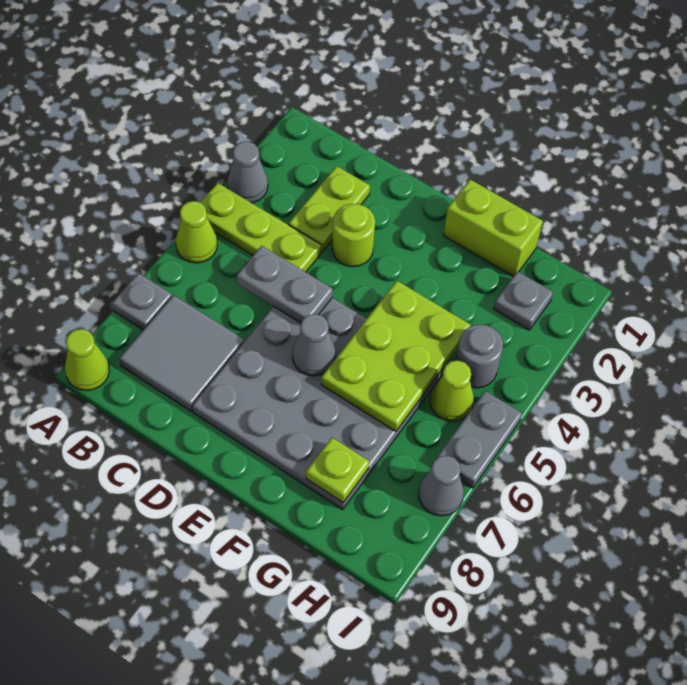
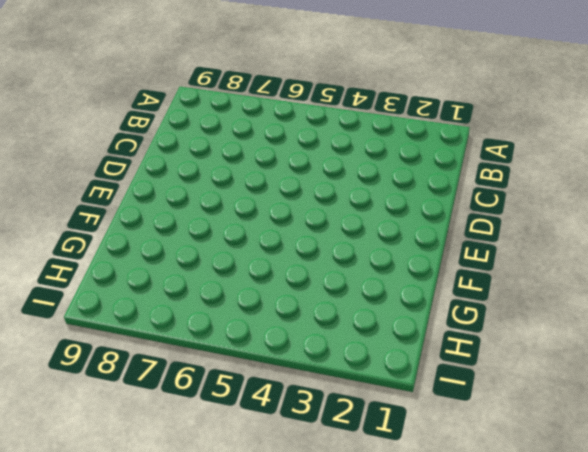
none -> grey cone A3 level 1
none -> lime plate A4:C4 level 1
none -> lime cone A5 level 1

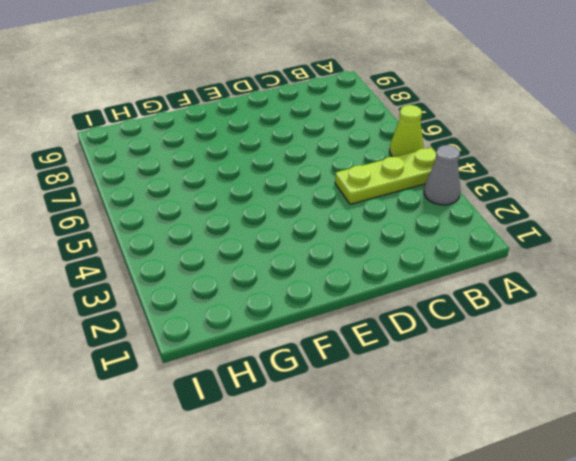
none -> grey plate A7 level 1
none -> lime cone A9 level 1
none -> grey tile B7:C8 level 1

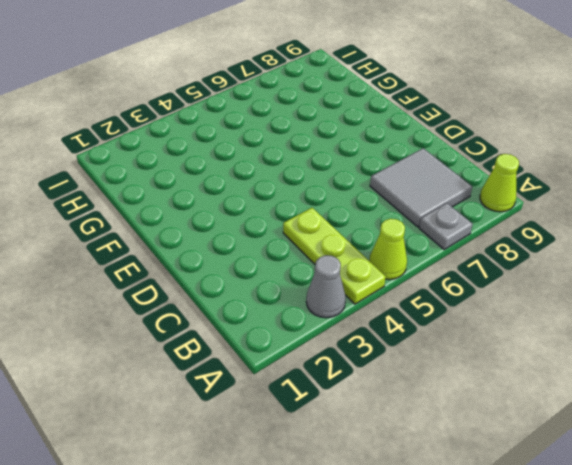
none -> lime plate C2:C3 level 1
none -> lime round brick D3 level 1
none -> grey plate D5:G8 level 1

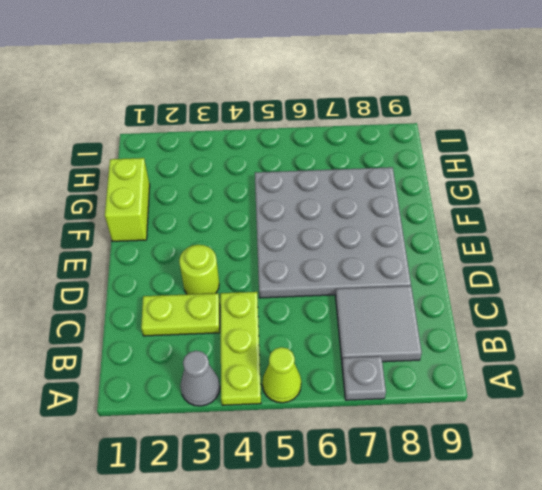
none -> lime cone A9 level 1
none -> grey plate H2 level 1
none -> grey round brick H4 level 1

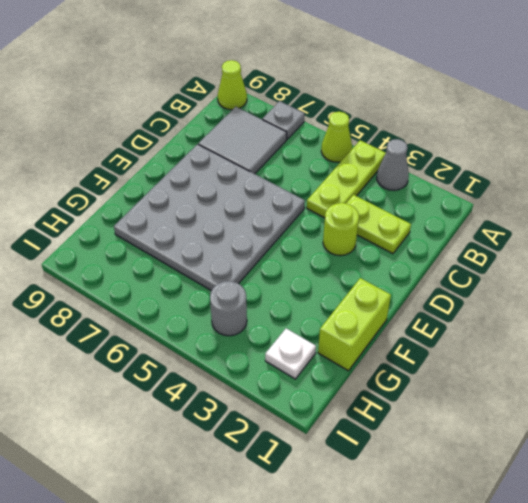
white plate H2 level 1 -> grey plate H2 level 1
none -> lime cone H5 level 1
none -> grey plate I5:I6 level 1
none -> grey cone I7 level 1

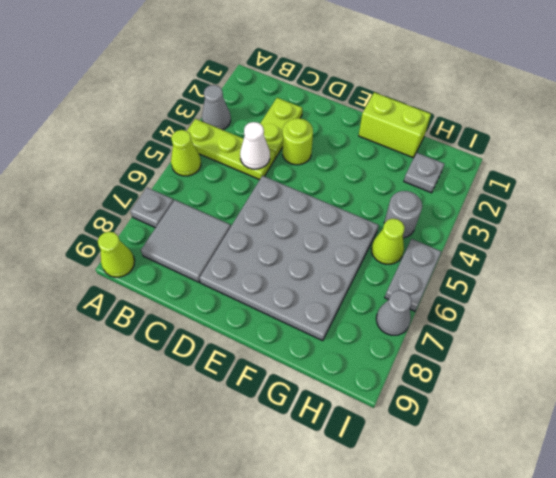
white cone C4 level 2 -> none
none -> grey plate C5:D5 level 2
none -> grey cone E6 level 2
none -> lime plate F4:G6 level 2

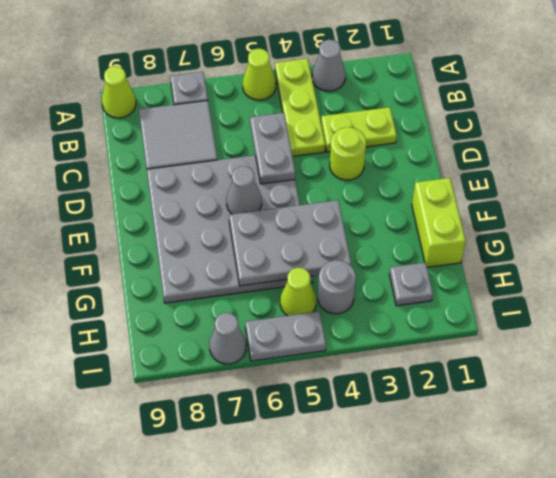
grey plate F4:G6 level 2 -> lime plate F4:G6 level 2
none -> lime plate G8 level 2

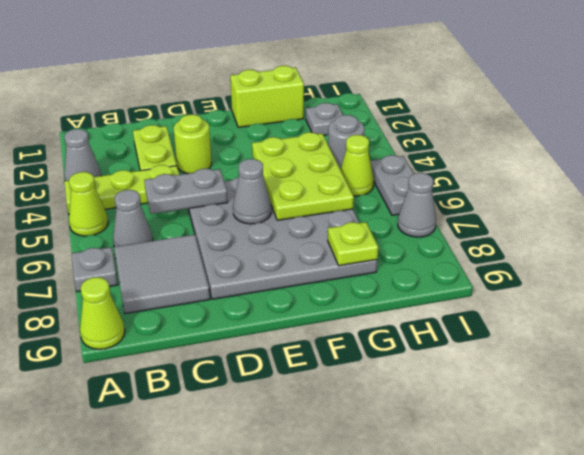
grey cone B6 level 1 -> none

